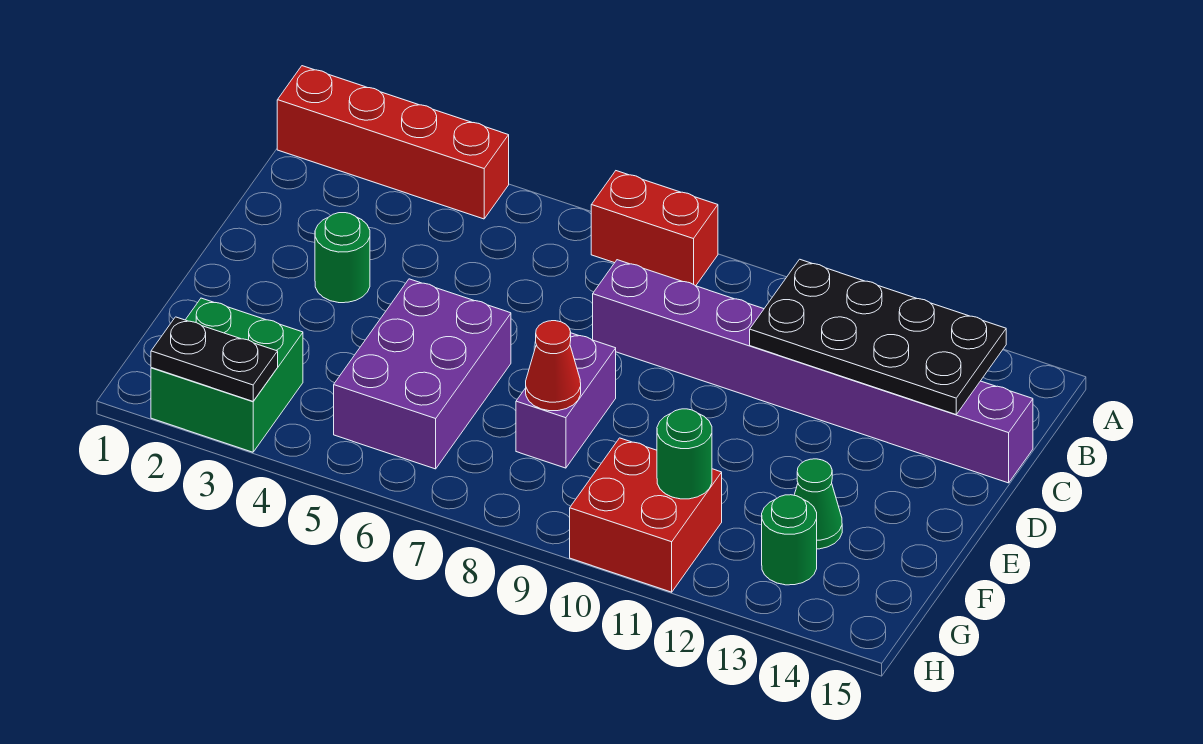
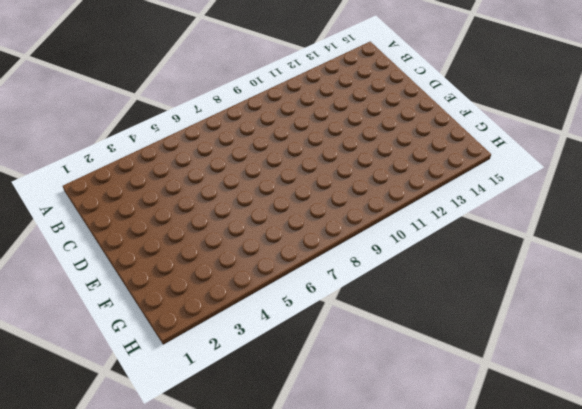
none -> red brick A1:A4 level 1
none -> red brick A7:A8 level 1
none -> purple brick C8:C15 level 1

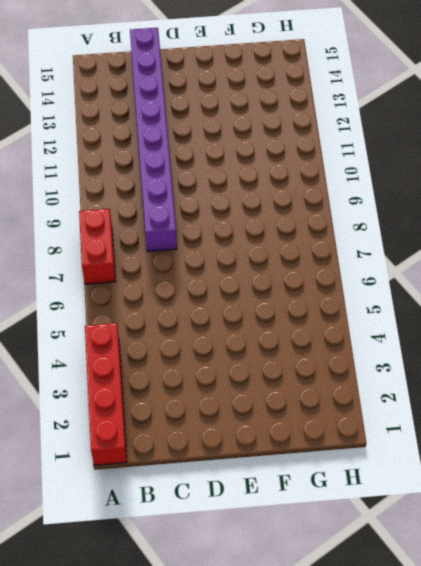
none -> green round brick D3 level 1
none -> purple brick E5:G6 level 1
none -> purple brick E8:F8 level 1

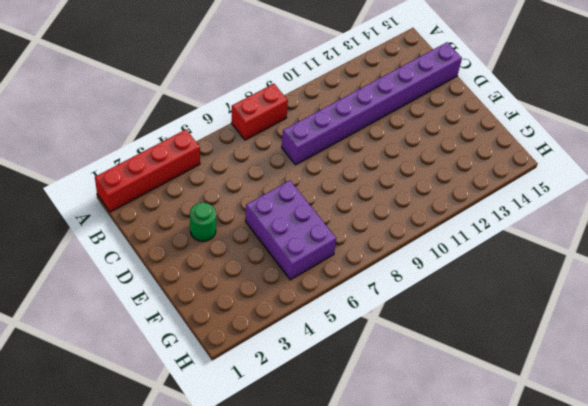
none -> purple brick E8:F8 level 1
none -> green cone F13 level 1
none -> green brick G2:H3 level 1

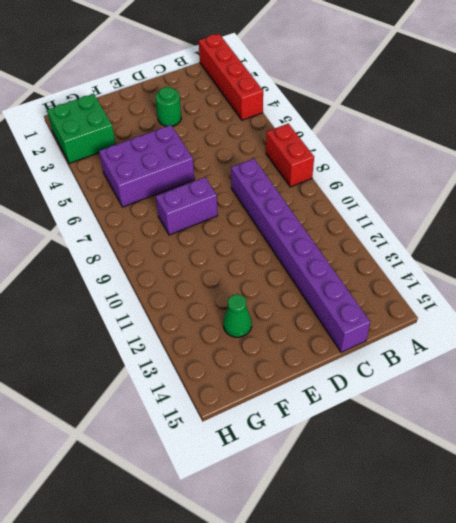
none -> red brick G10:H11 level 1
none -> green round brick G13 level 1
none -> black plate B11:C14 level 2

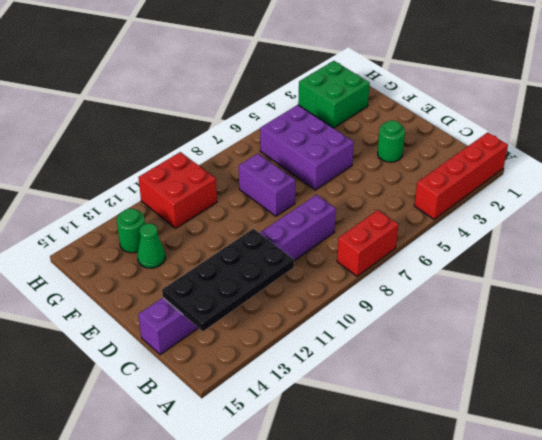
none -> red cone F8 level 2
none -> green round brick G11 level 2
none -> black plate H2:H3 level 2

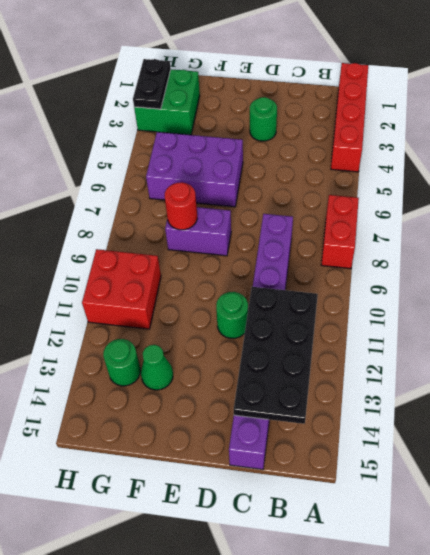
green round brick D11 level 1 -> green round brick G11 level 2
red round brick F8 level 2 -> red cone F8 level 2

